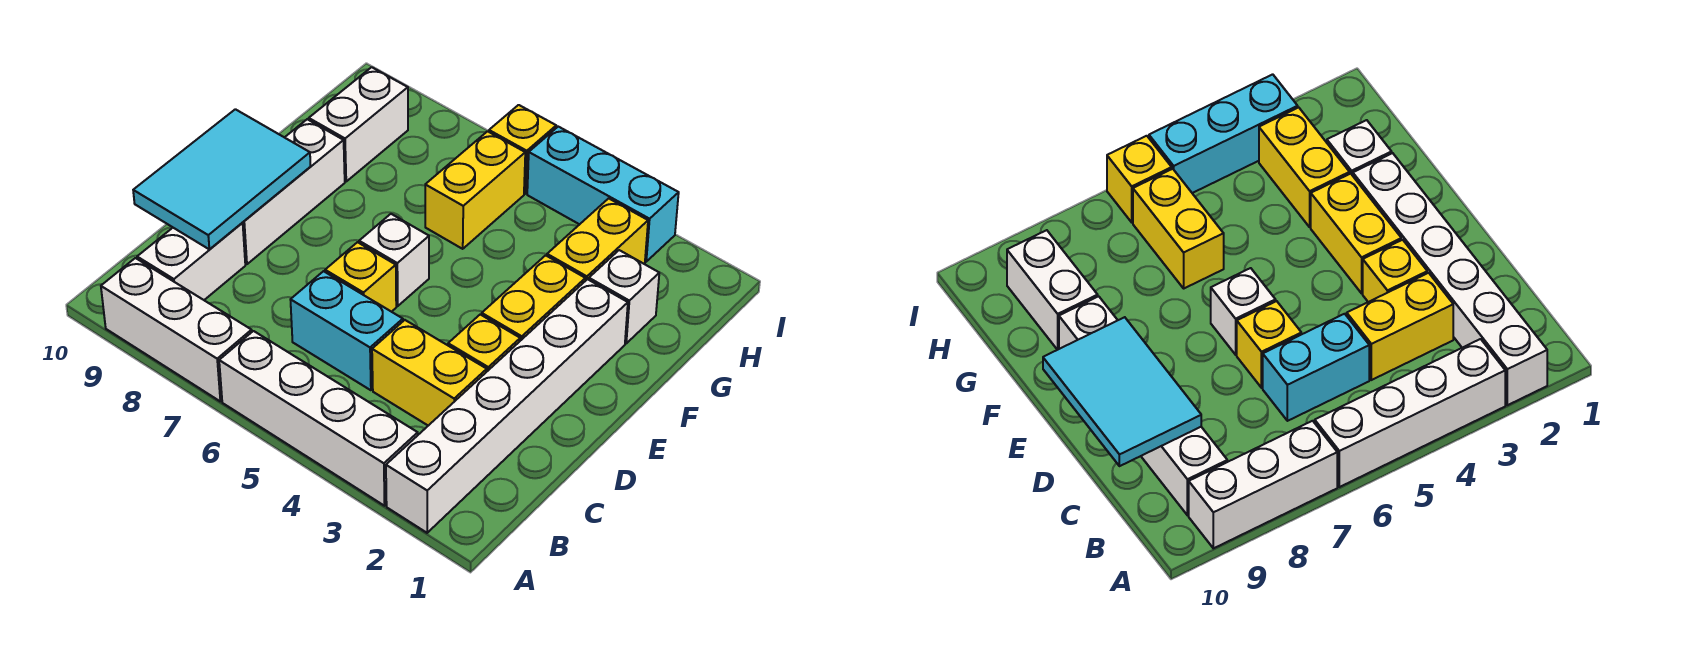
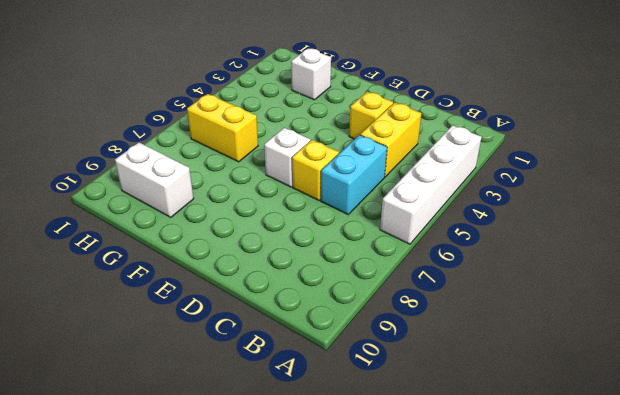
none -> white brick A2:F2 level 1
none -> white brick A7:A9 level 1
none -> white brick B9:C9 level 1

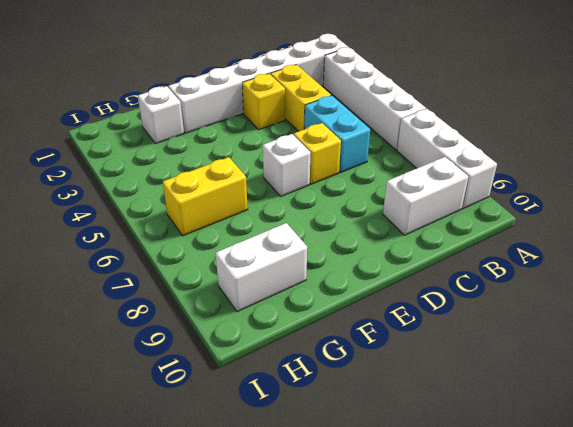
none -> white brick D9:F9 level 1
none -> yellow brick E3:F3 level 1
none -> yellow brick G3:H3 level 1

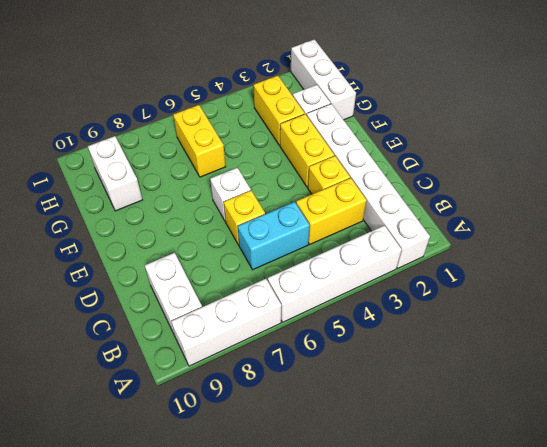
white brick G1:I1 level 1 -> white brick D9:F9 level 1
none -> cyan brick I3:I5 level 1
none -> yellow brick I6 level 1
none -> cyan tile C9:E10 level 2

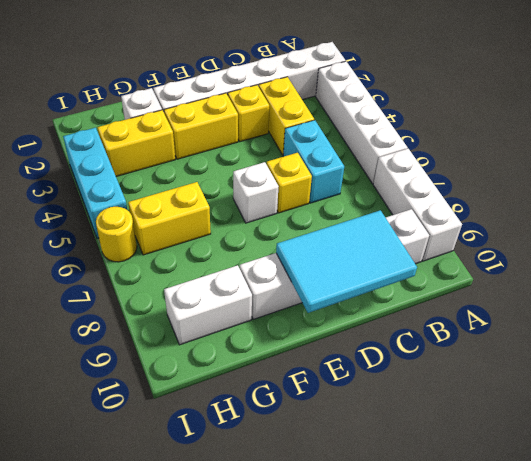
yellow round brick I6 level 1 -> yellow brick I6 level 1

